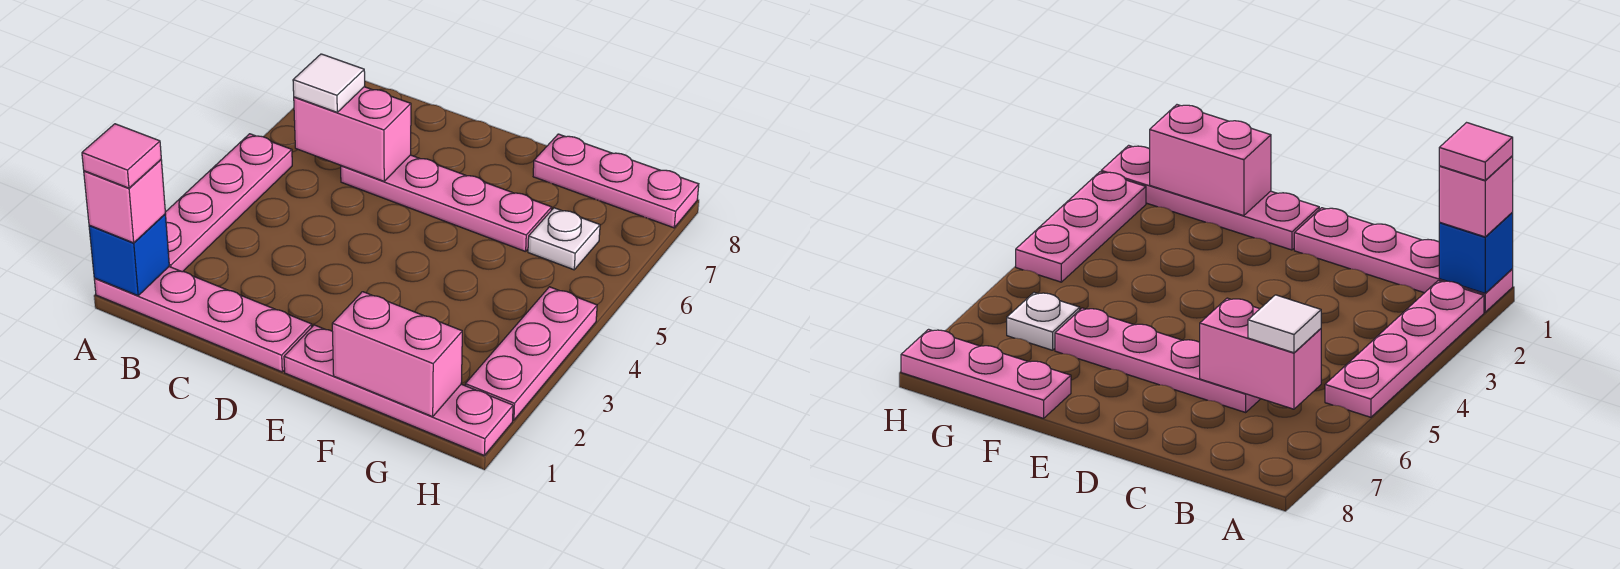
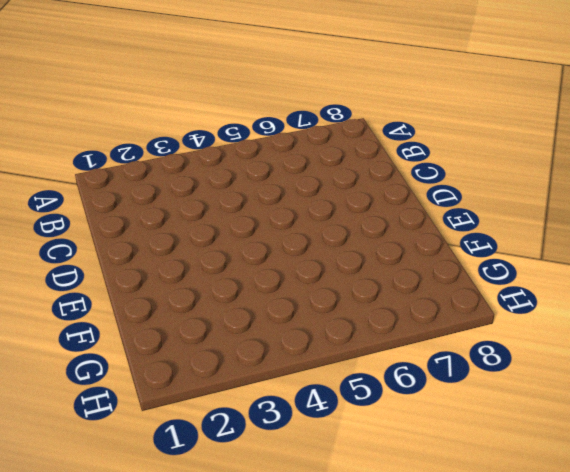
none -> pink plate A1:D1 level 1
none -> pink plate A2:A5 level 1
none -> pink plate C6:F6 level 1

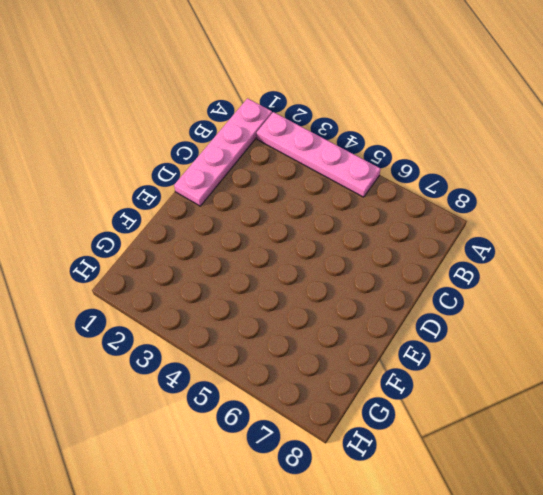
none -> pink plate C6:F6 level 1
none -> pink plate E1:H1 level 1
none -> pink plate F8:H8 level 1

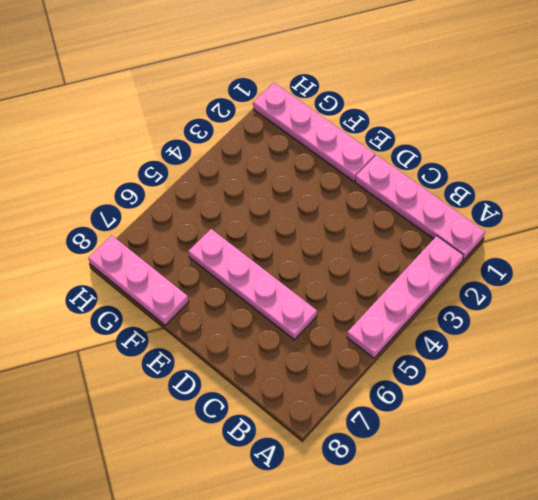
none -> white plate G6 level 1
none -> pink plate H2:H4 level 1
none -> blue brick A1 level 2

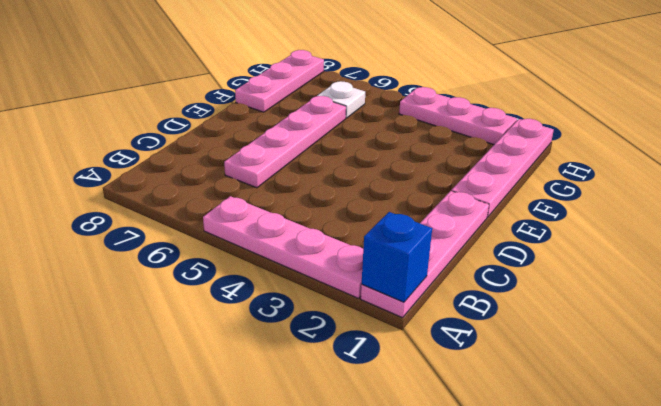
none -> pink brick B6:C6 level 2
none -> pink brick F1:G1 level 2
none -> pink brick A1 level 3

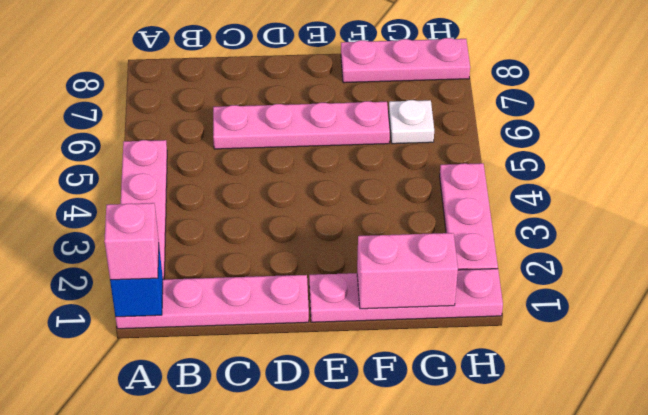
none -> pink brick B6:C6 level 2
none -> white tile B6 level 3
none -> pink tile A1 level 4

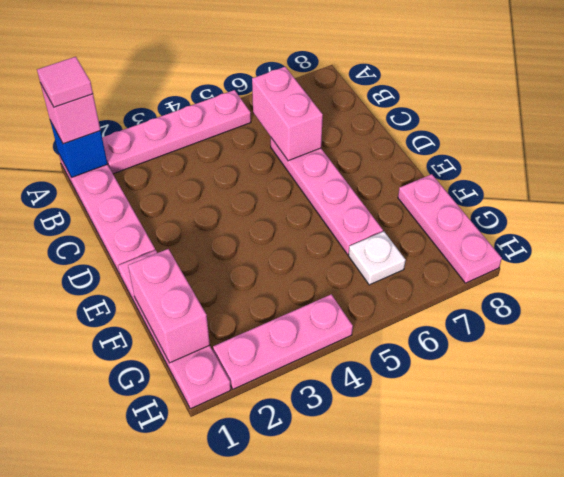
none -> white tile B6 level 3

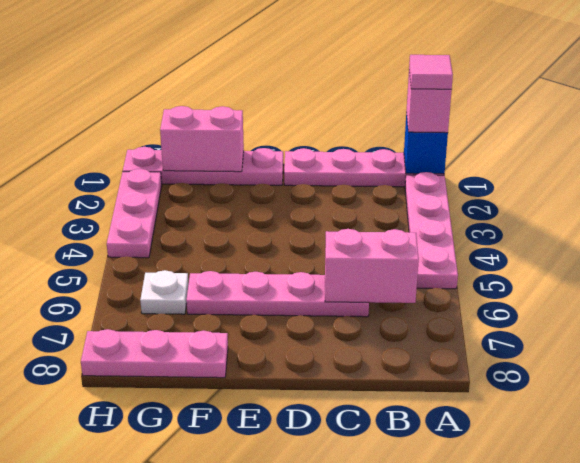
none -> white tile B6 level 3

